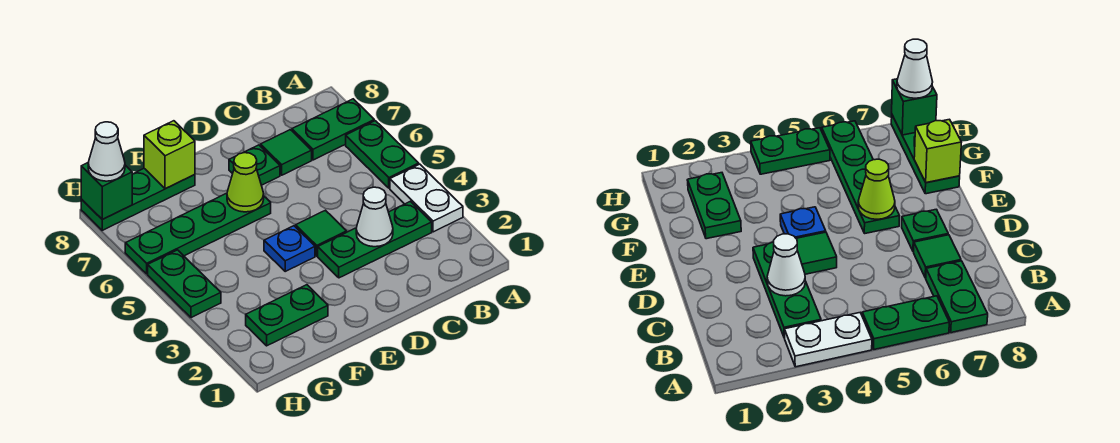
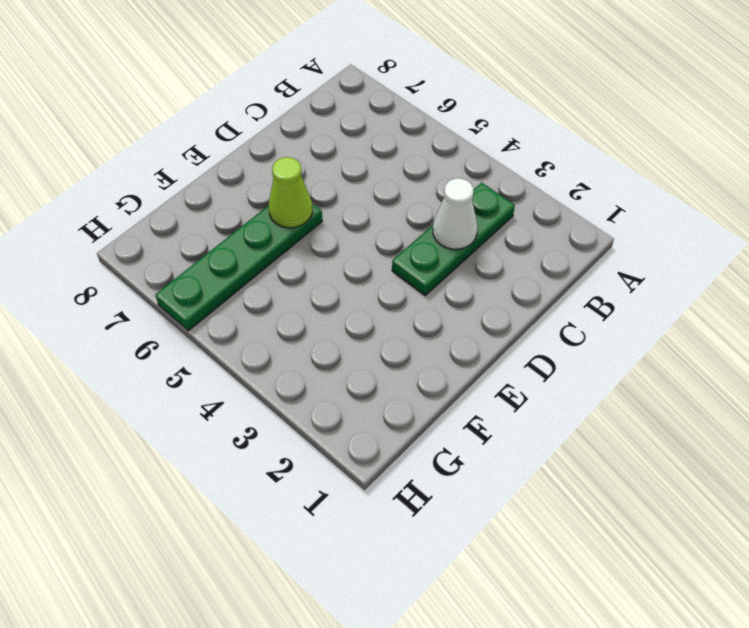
none -> white plate A3:A4 level 1
none -> green plate A5:A6 level 1
none -> green plate A7:B7 level 1

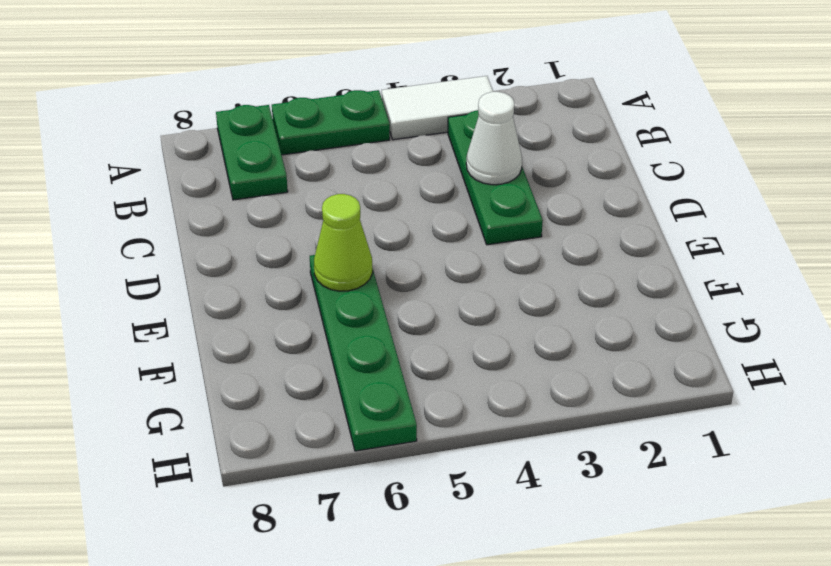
white tile A3:A4 level 1 -> white plate A3:A4 level 1
none -> green tile C7 level 1
none -> green tile D4 level 1
none -> green plate D7 level 1

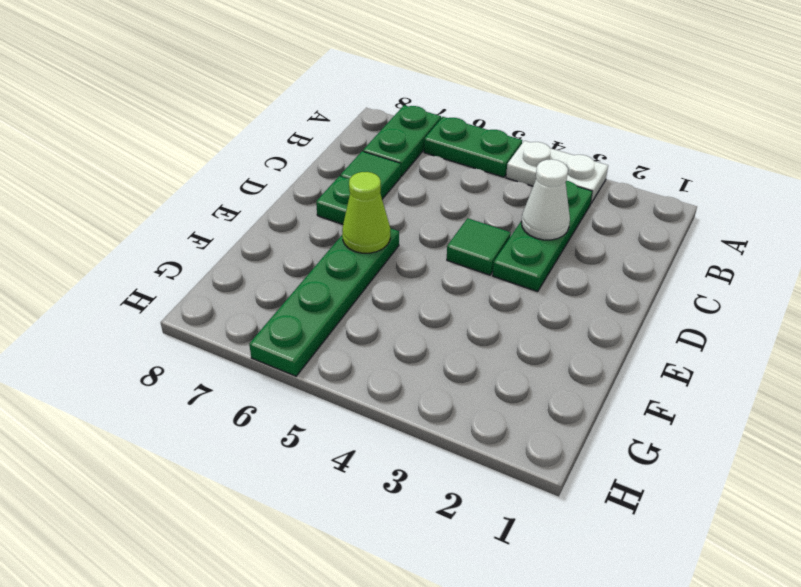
none -> blue plate E4 level 1
none -> green plate F2:G2 level 1
none -> green plate F8:H8 level 1

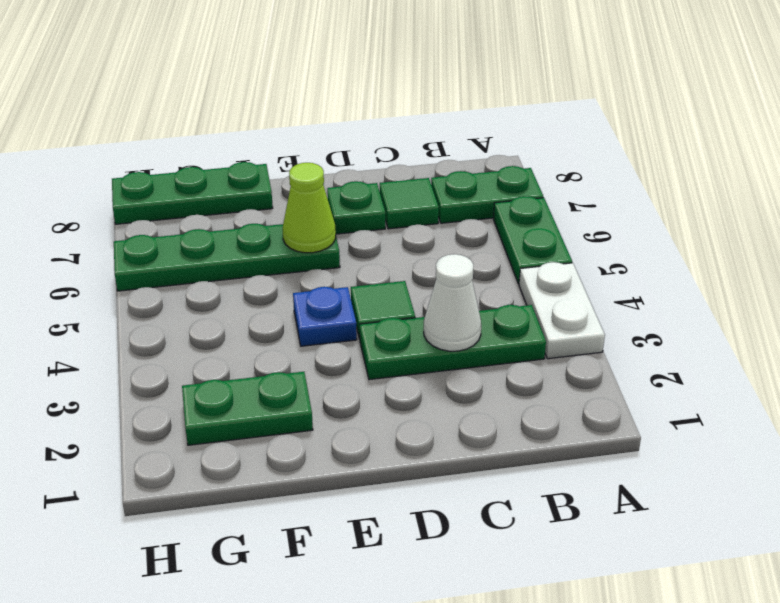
none -> green plate H4:H5 level 1
none -> lime brick F8 level 2
none -> green brick H8 level 2

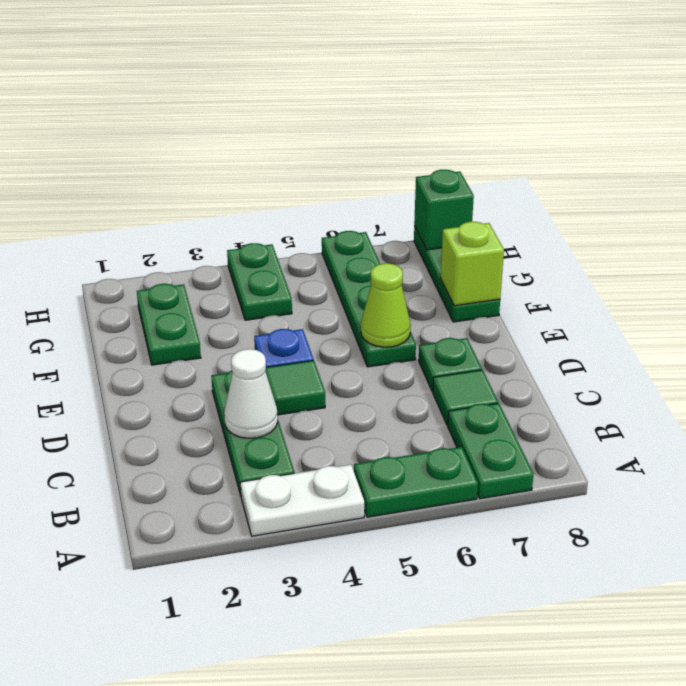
green plate G4:H4 level 1 -> green plate H4:H5 level 1
none -> white cone H8 level 3

